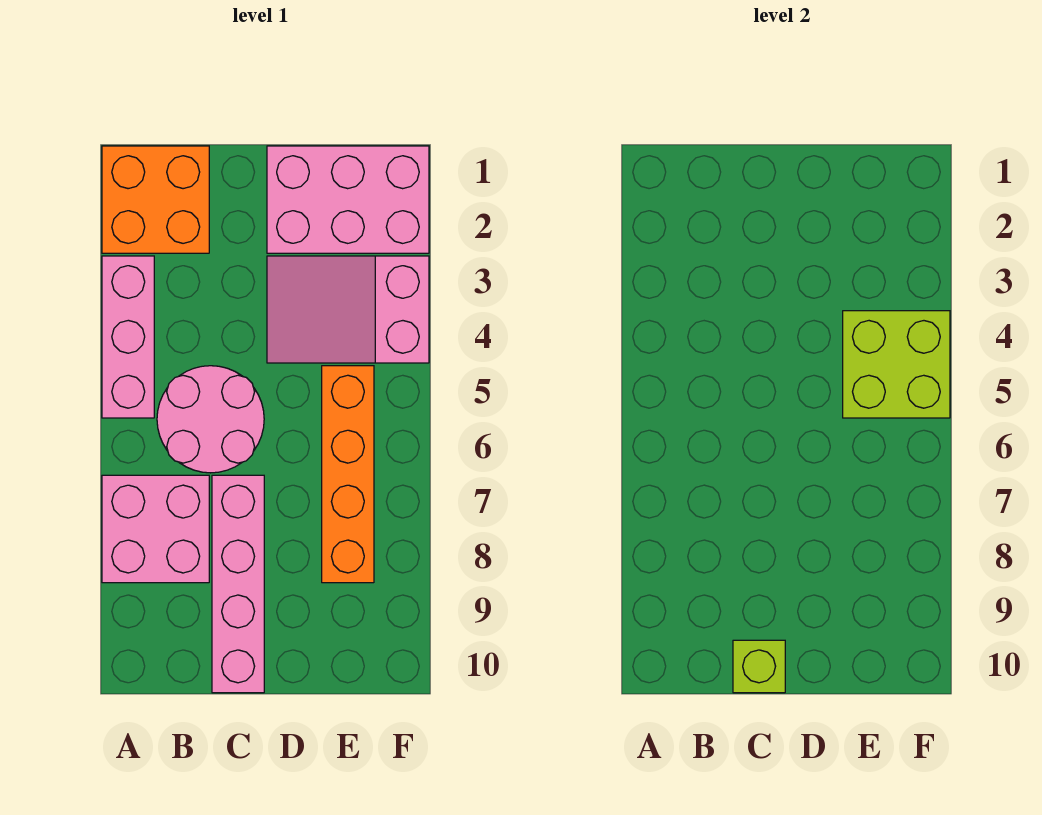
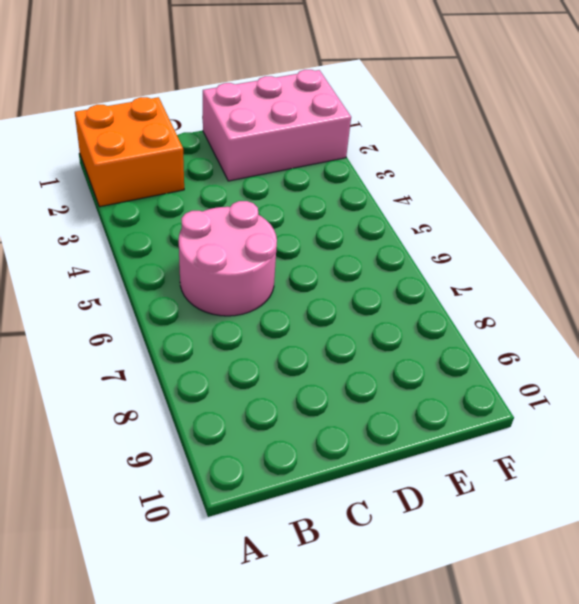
none -> pink brick A3:A5 level 1
none -> pink brick A7:B8 level 1

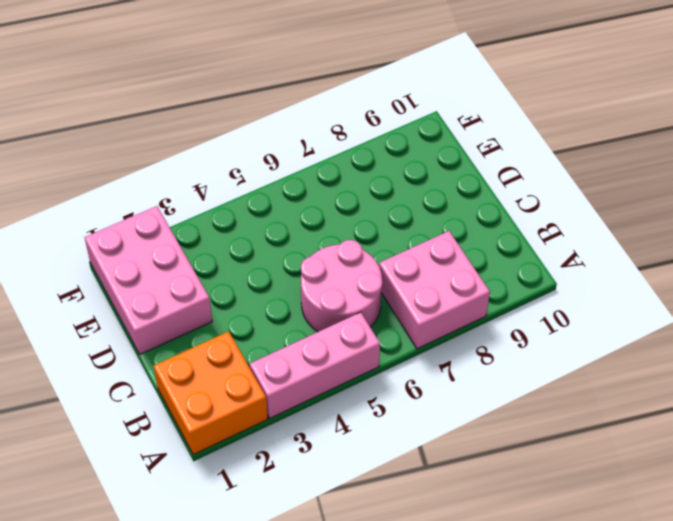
none -> pink brick C7:C10 level 1
none -> pink slope D3:F4 level 1 top F

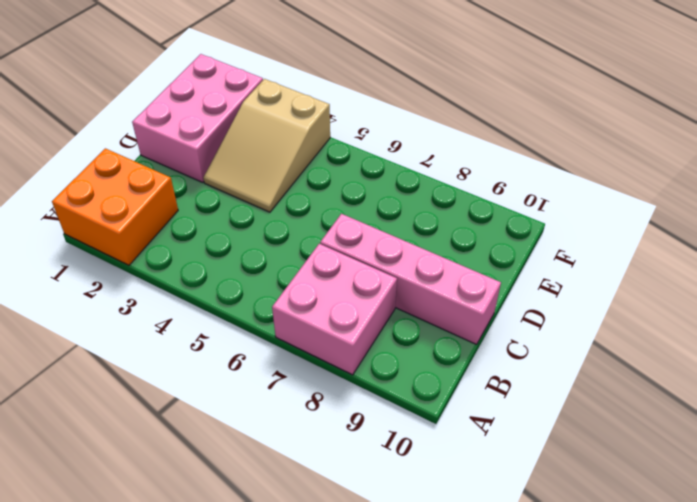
tan slope D3:F4 level 1 top F -> pink slope D3:F4 level 1 top F
none -> pink brick A3:A5 level 1
none -> pink round brick B5:C6 level 1

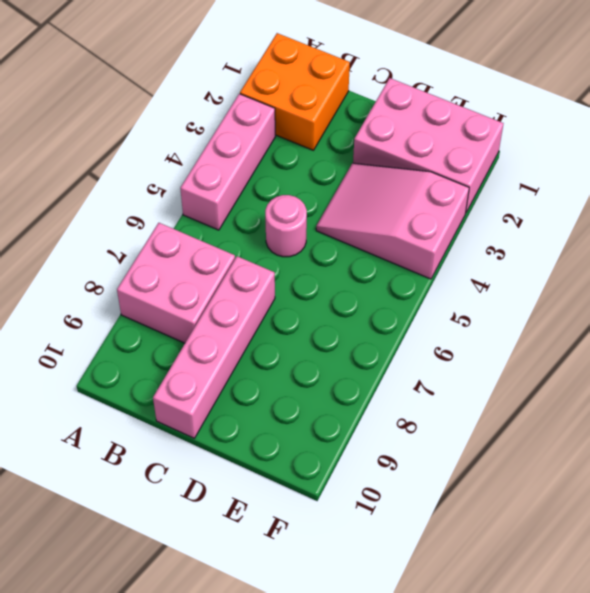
pink round brick C5 level 1 -> pink round brick B5:C6 level 1
none -> orange brick E5:E8 level 1
none -> lime brick C10 level 2

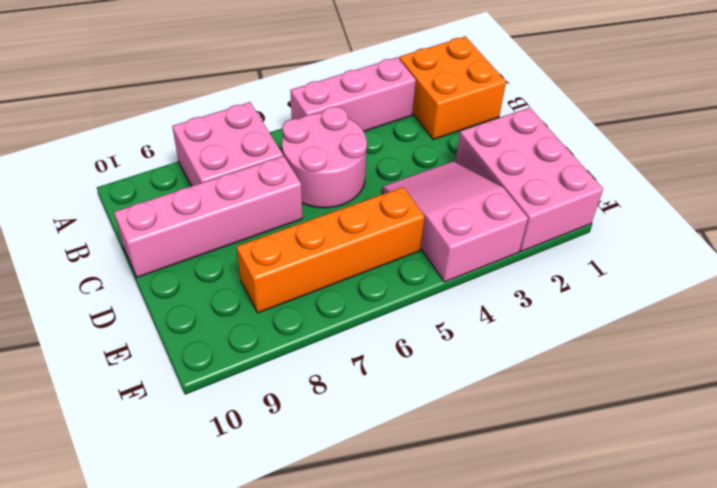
none -> lime brick C10 level 2
none -> lime brick E4:F5 level 2

